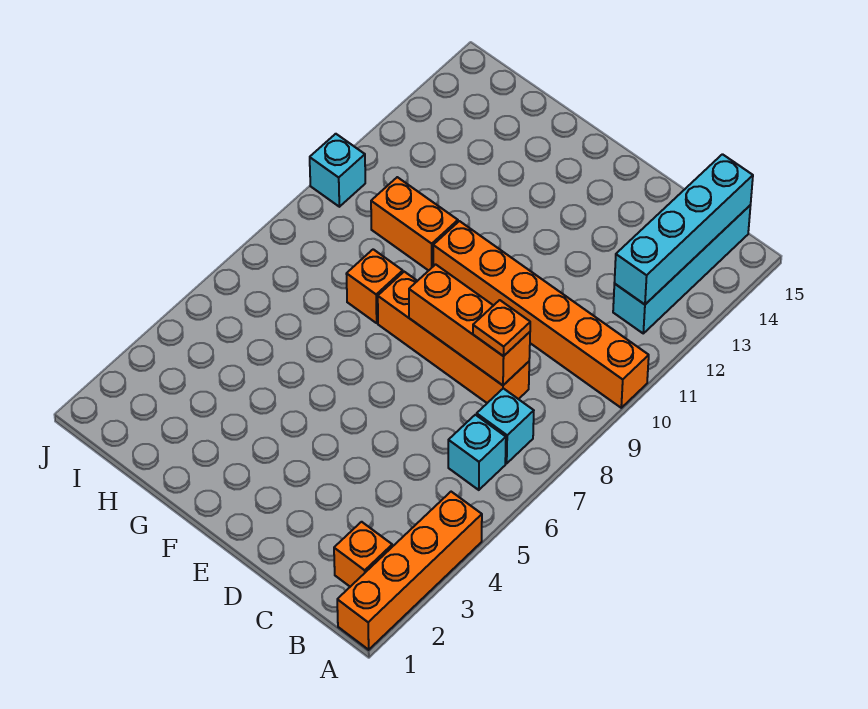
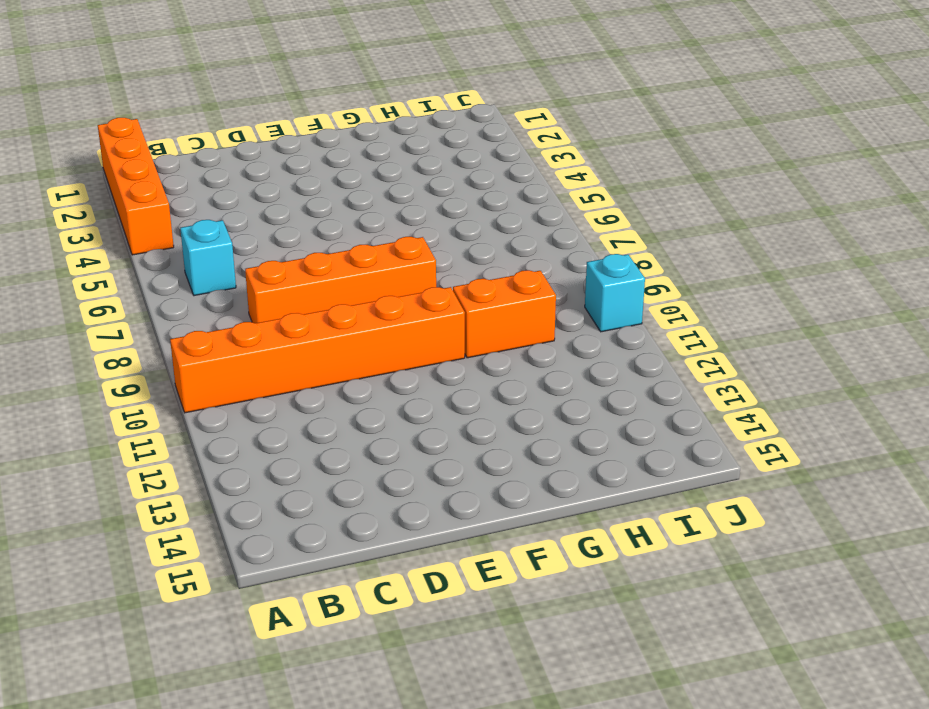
none -> orange brick B2 level 1
none -> cyan brick B7 level 1
none -> cyan brick B12:B15 level 1

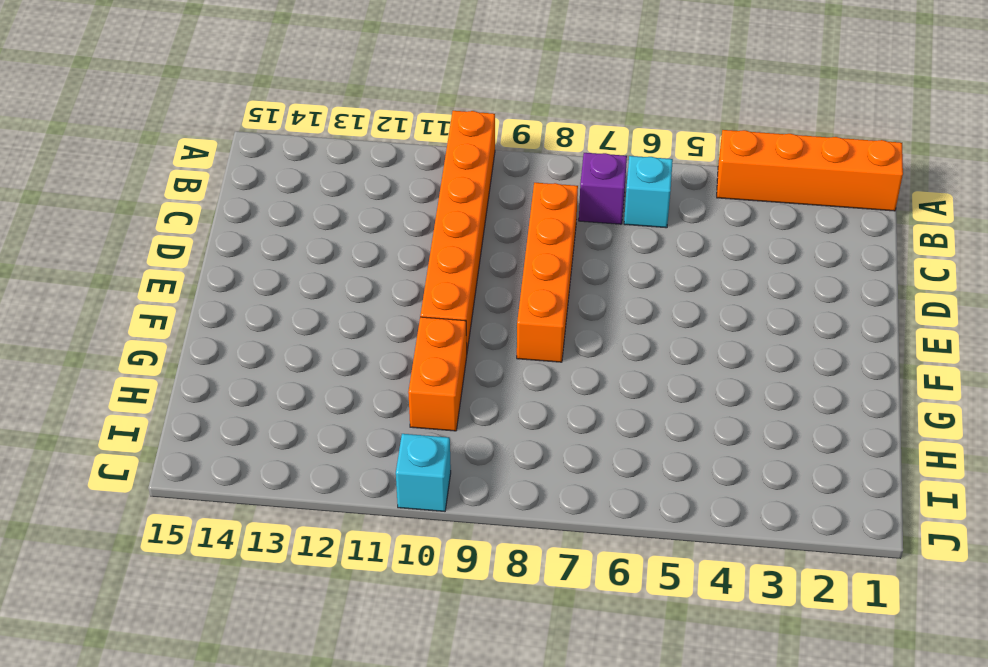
purple brick B7 level 1 -> cyan brick B7 level 1
none -> orange brick B2 level 1
none -> cyan brick B12:B15 level 1
none -> orange brick G8 level 1

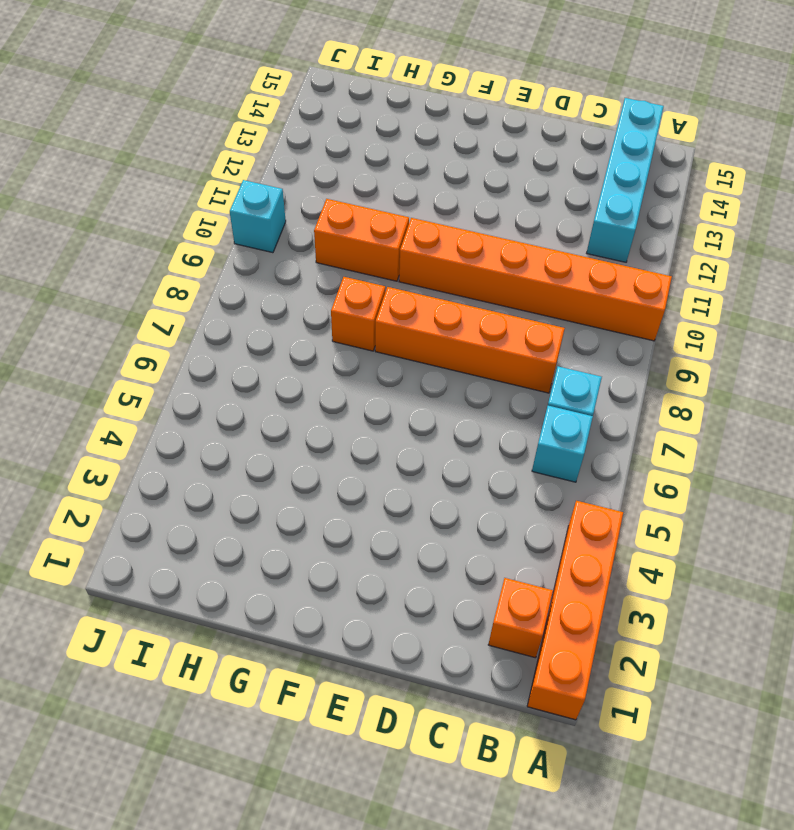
none -> cyan brick B12:B15 level 2
none -> orange brick C8:E8 level 2
none -> orange plate C8 level 3

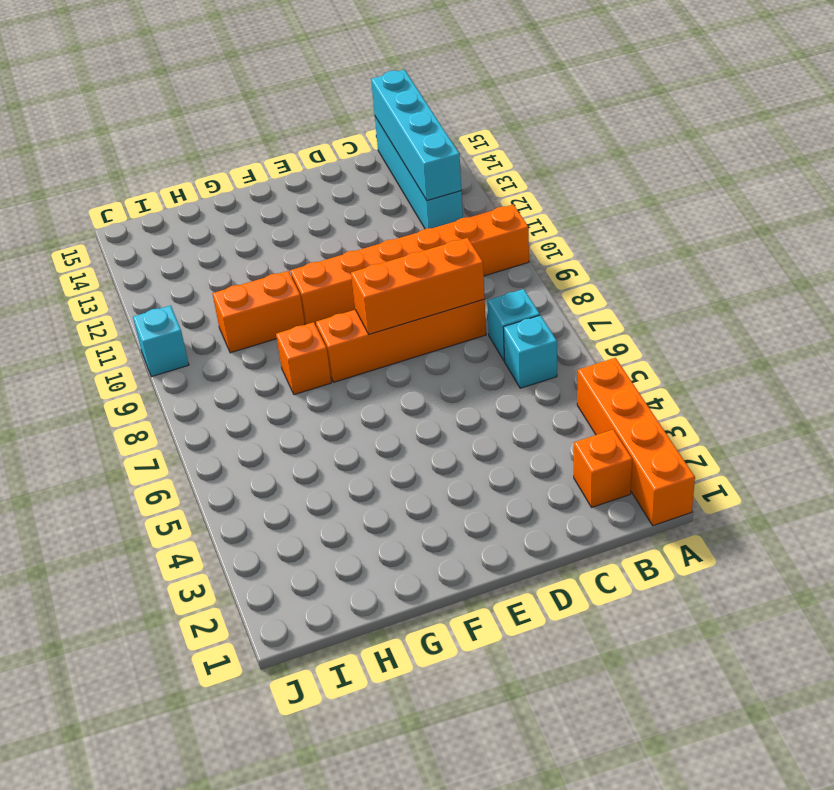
none -> orange plate C8 level 3

